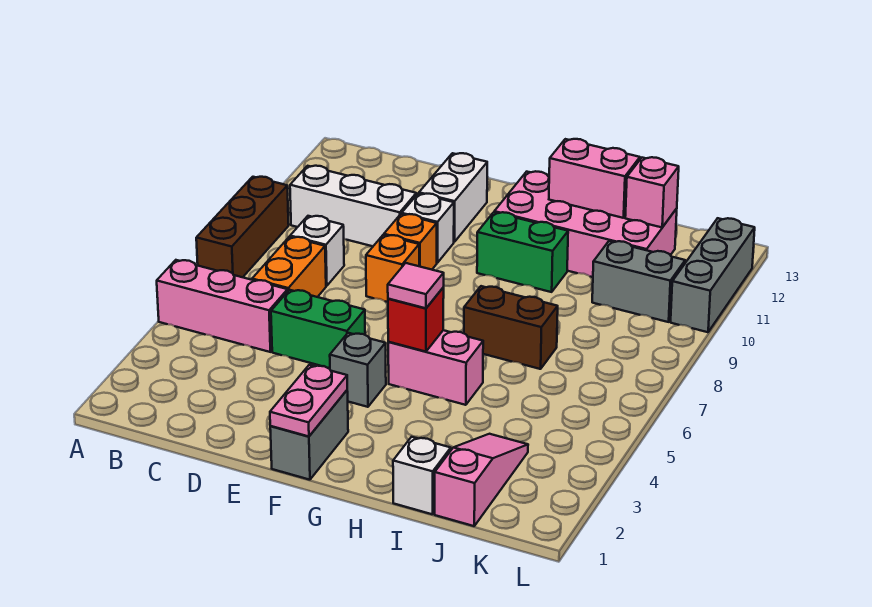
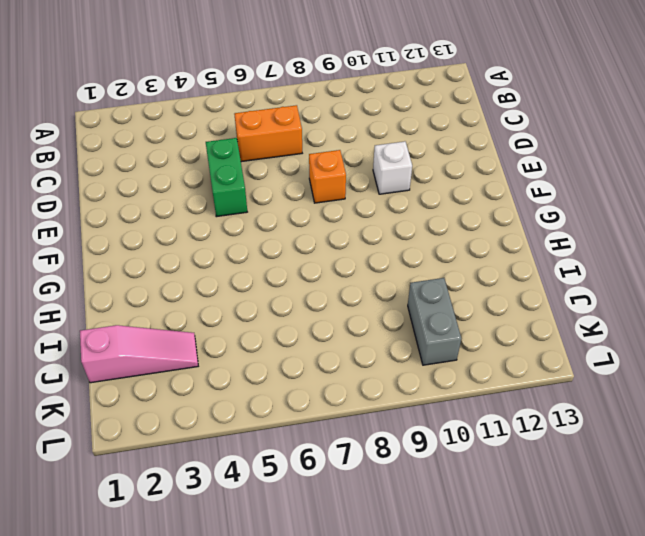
none -> pink brick A5:C5 level 1
none -> brown brick A7:A9 level 1
none -> white brick B10:D10 level 1

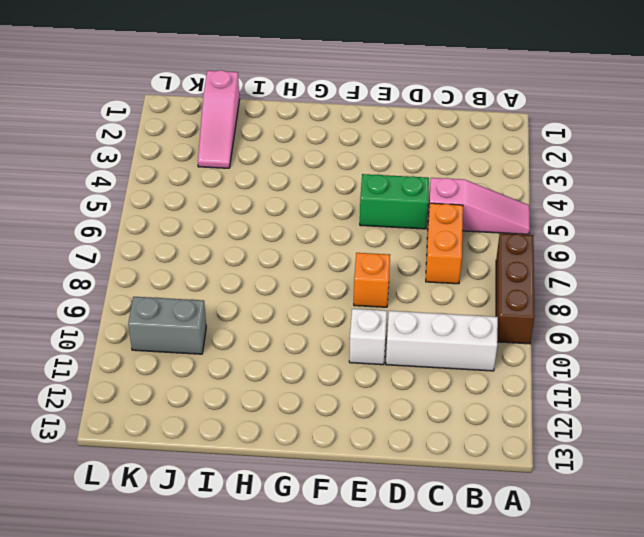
pink slope A5:C5 level 1 top C -> pink brick A5:C5 level 1
none -> white brick C8 level 1
none -> orange brick E9 level 1
none -> white brick E11:E12 level 1

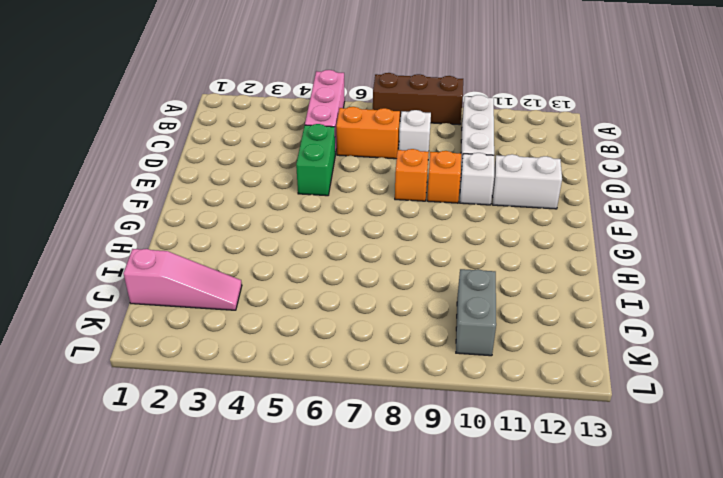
none -> grey brick F1:F2 level 1
none -> grey brick F4 level 1
none -> pink brick G5:H5 level 1

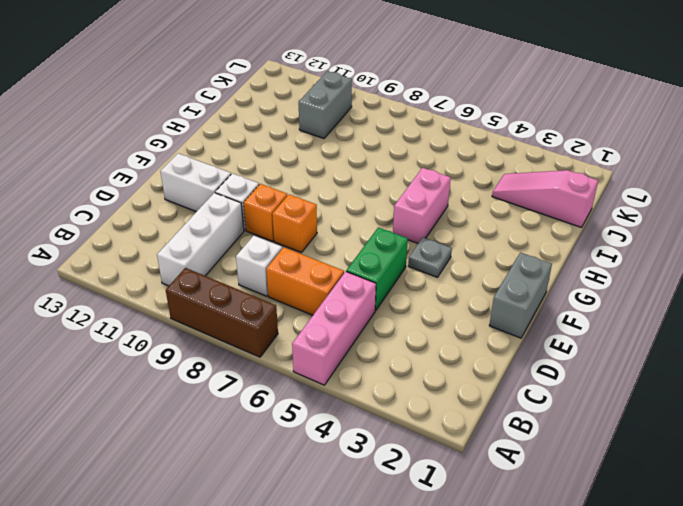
grey brick E1:F1 level 1 -> grey brick F1:F2 level 1
grey plate F4 level 1 -> grey brick F4 level 1
none -> green brick G10:H10 level 1
none -> pink brick G11:J12 level 1
none -> brown brick H7:I7 level 1

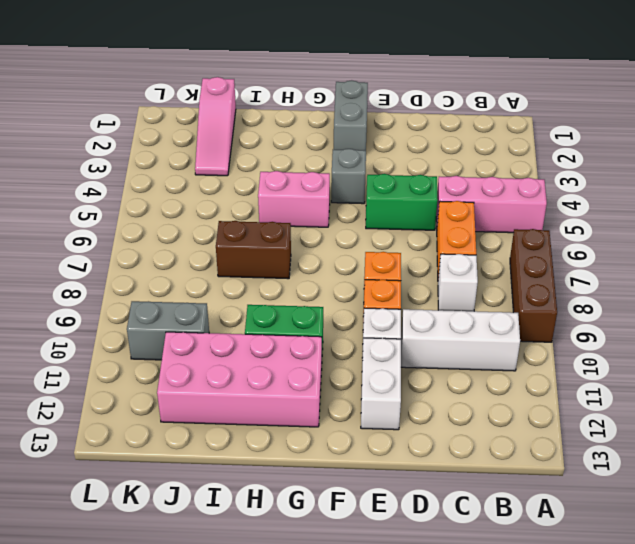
none -> white brick I1 level 1
none -> grey brick L10:L12 level 1
none -> pink plate F1:F2 level 2

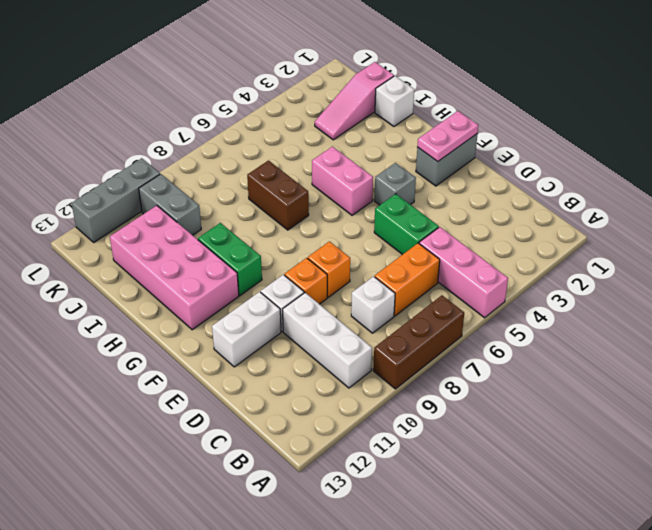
none -> red brick G5 level 2
none -> pink brick H12:I12 level 2
none -> pink brick J12 level 2

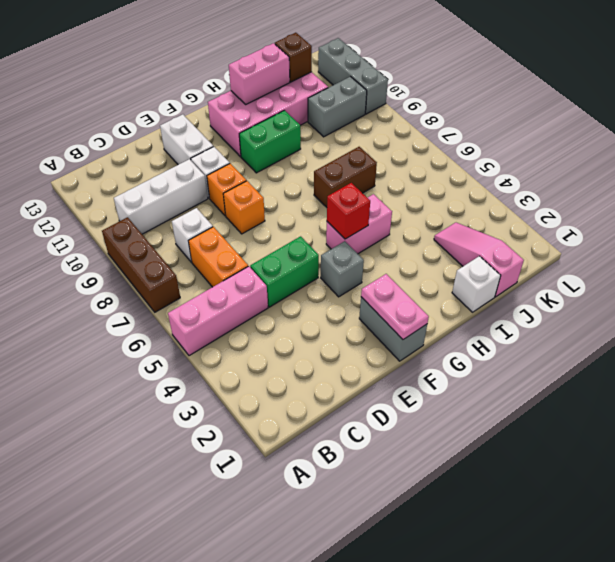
brown brick J12 level 2 -> pink brick J12 level 2
none -> pink tile G5 level 3

